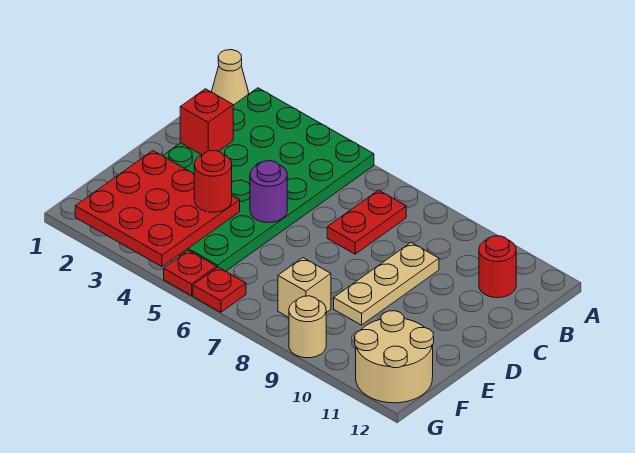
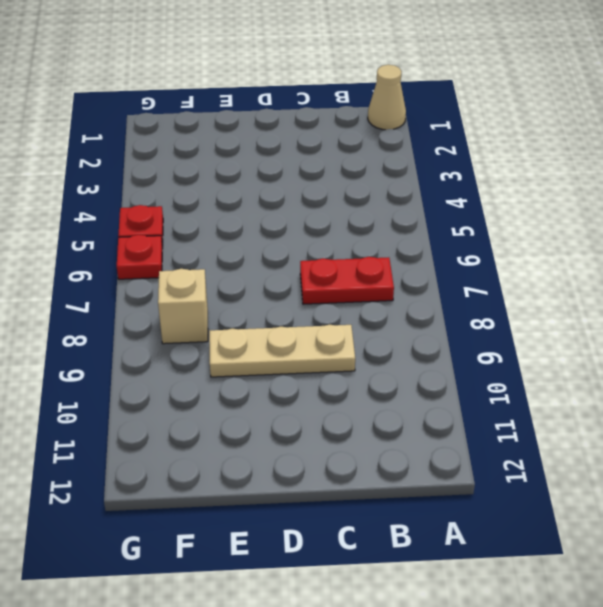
none -> green plate A2:F5 level 1
none -> red round brick B11 level 1
none -> tan round brick F11:G12 level 1

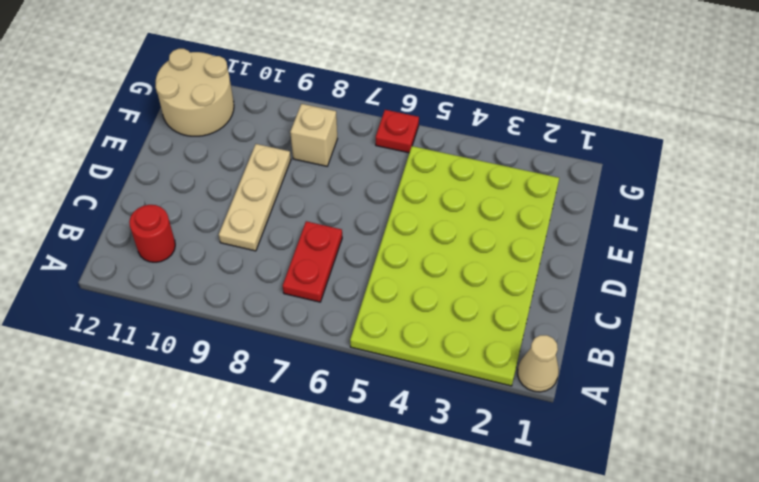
lime plate A2:F5 level 1 -> green plate A2:F5 level 1
none -> red plate G5 level 1
none -> tan round brick G9 level 1
none -> red brick C2 level 2

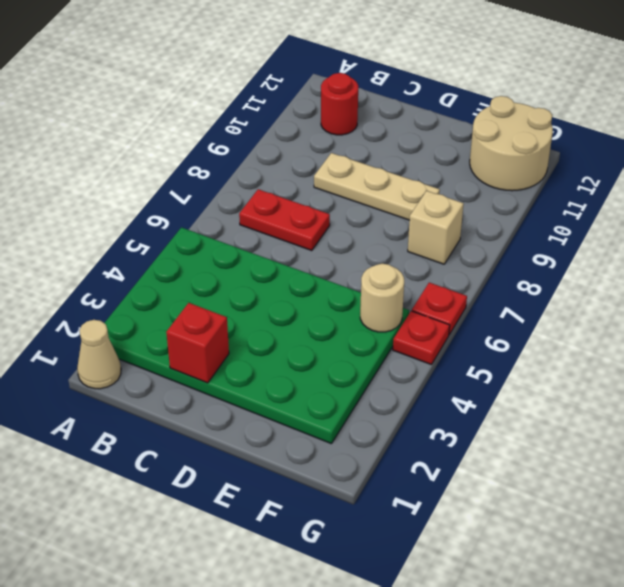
tan round brick F5 level 2 -> tan round brick G9 level 1
none -> purple round brick D5 level 2
none -> red plate E2:G4 level 2
none -> red round brick E4 level 3

